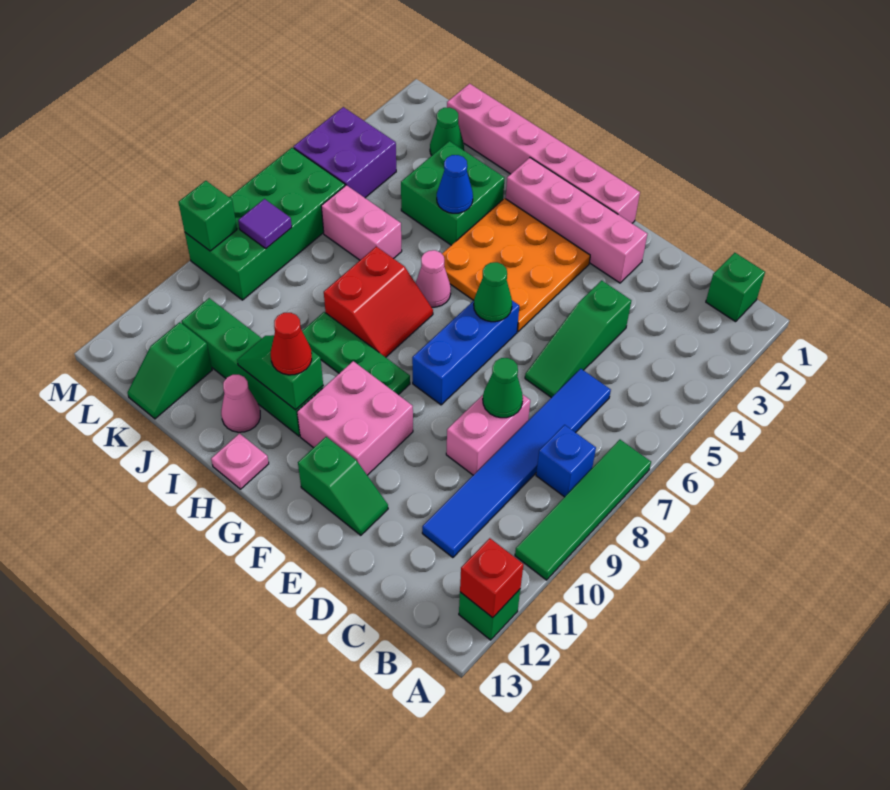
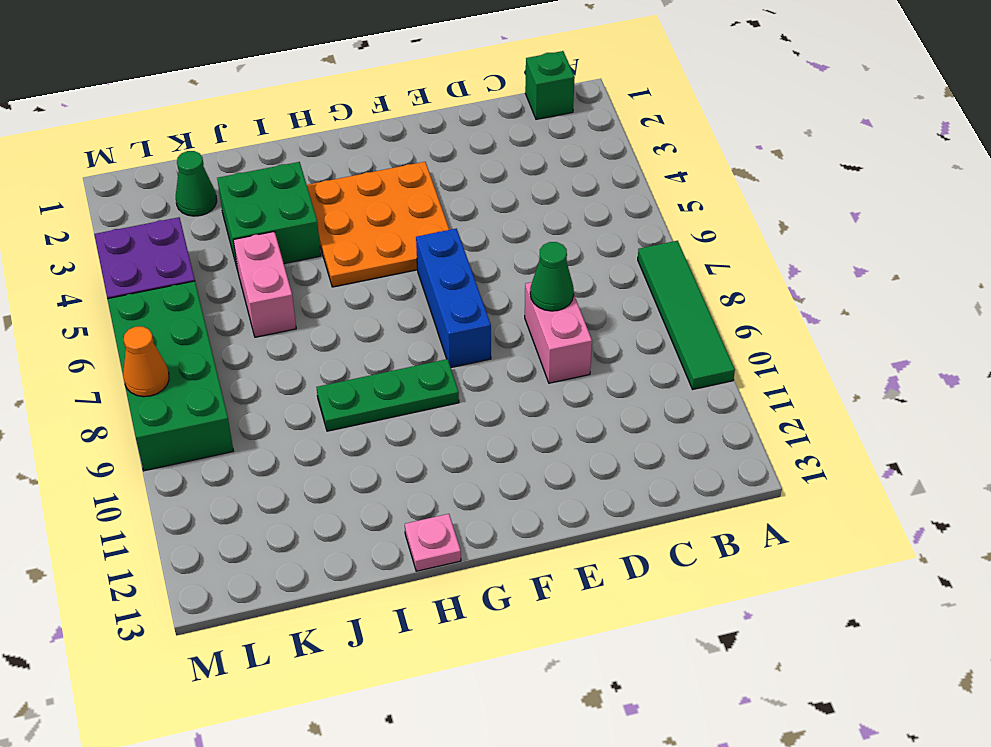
pink brick J5:J6 level 1 -> pink brick J6:K6 level 1
orange cone M8 level 2 -> none
none -> green brick A12 level 1
none -> blue brick B8 level 1
none -> blue tile C6:C11 level 1
none -> green slope D4:D6 level 1 top 4

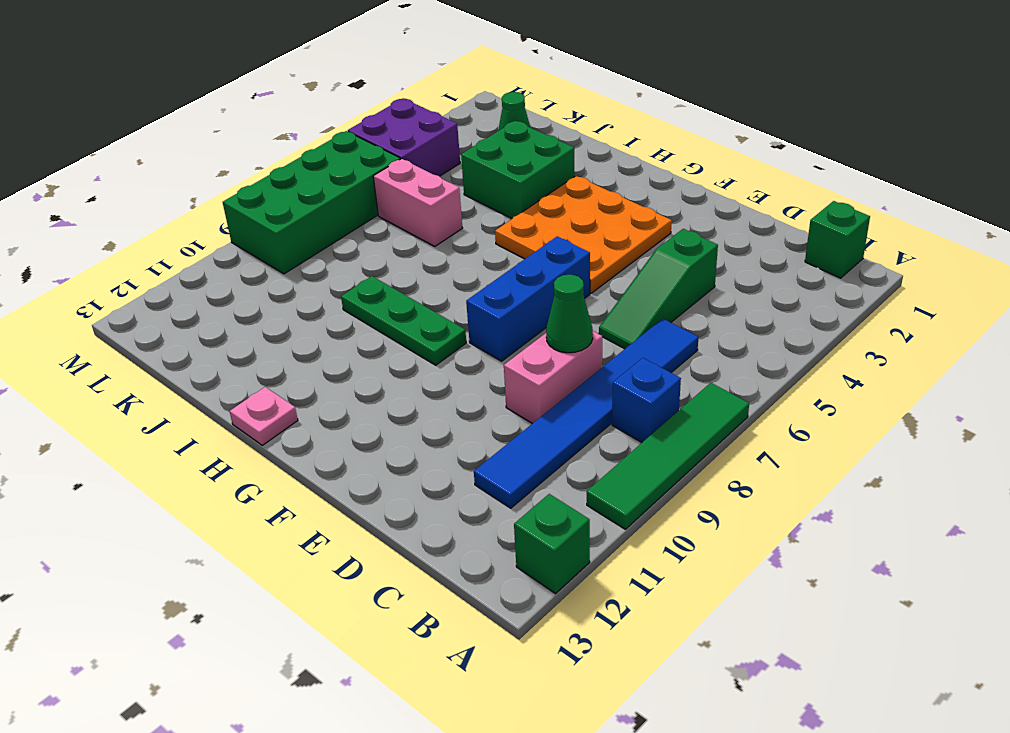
none -> pink brick E2:H2 level 1
none -> green slope E12:F12 level 1 top F
none -> pink brick F1:K1 level 1
none -> pink brick F10:G11 level 1

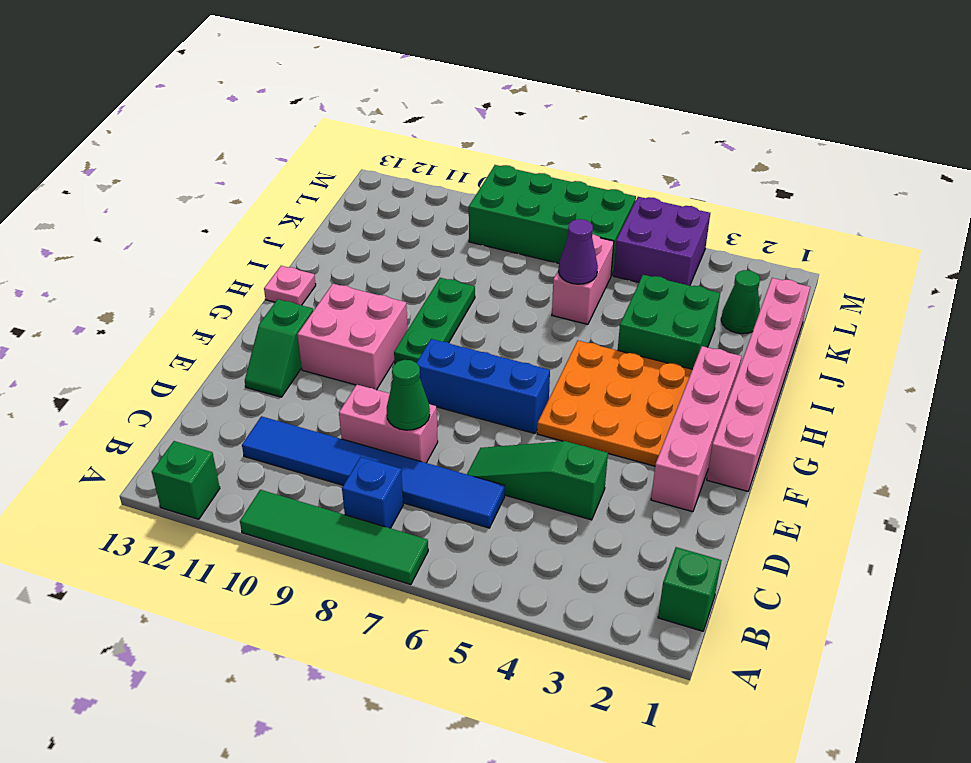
purple cone J6 level 2 -> none
none -> pink cone H6 level 1
none -> red slope H7:I8 level 1 top I
none -> green brick H11:K11 level 1
none -> pink cone I12 level 1

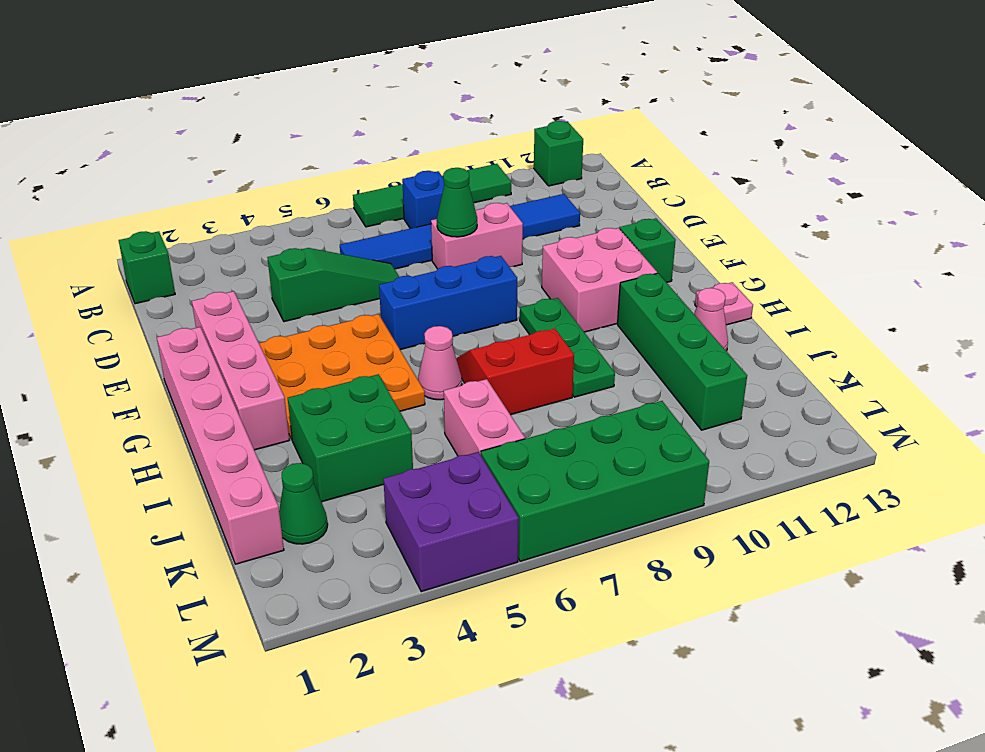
none -> green slope K12:K13 level 1 top 12
none -> red brick A12 level 2
none -> green cone F6 level 2
none -> green slope H11:I11 level 2 top H

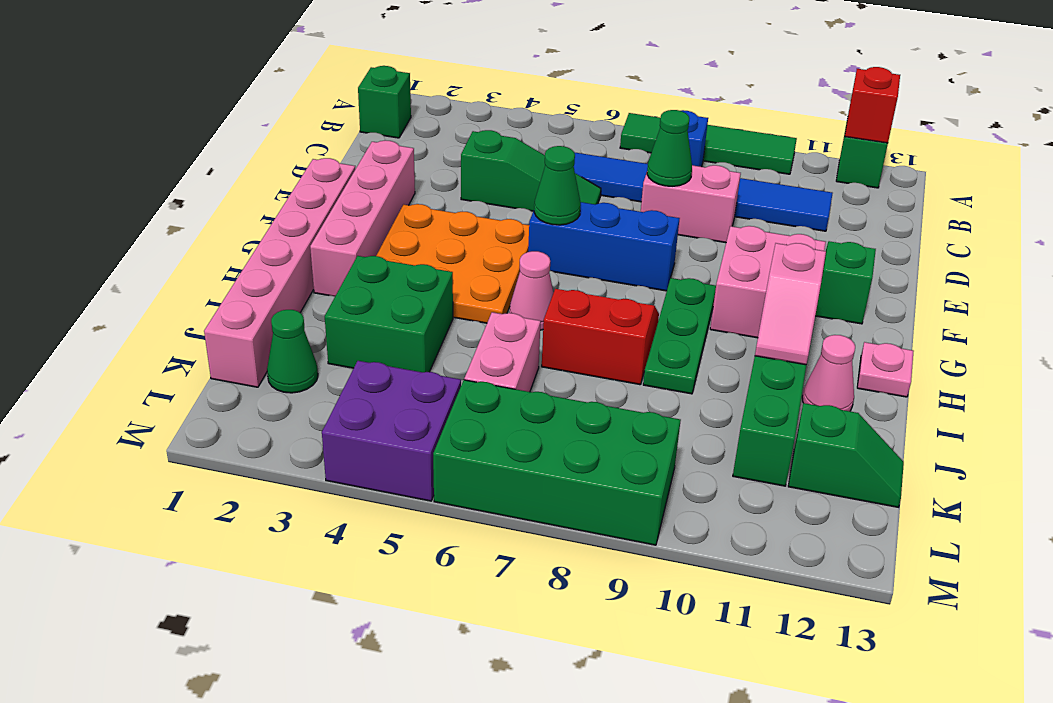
pink slope H11:I11 level 2 top H -> green slope H11:I11 level 2 top H
none -> blue cone I4 level 2
none -> purple tile L8 level 2
none -> green brick M9 level 2
none -> red cone H11 level 3

